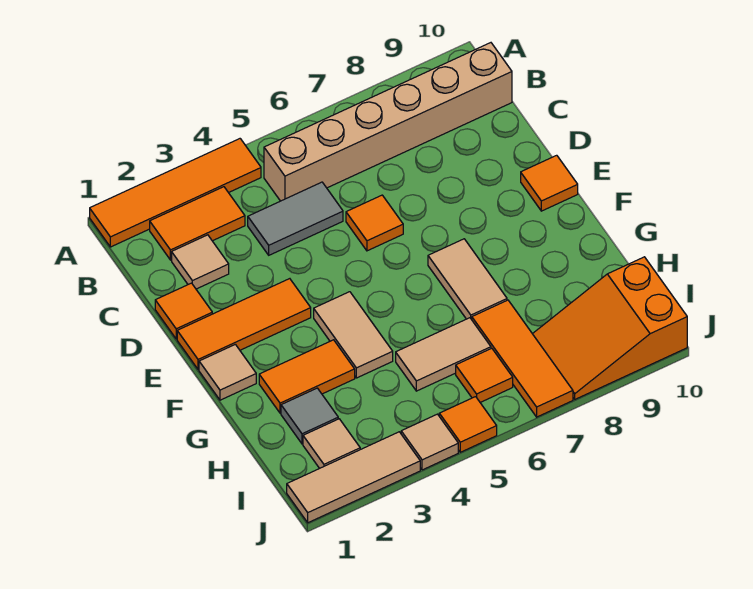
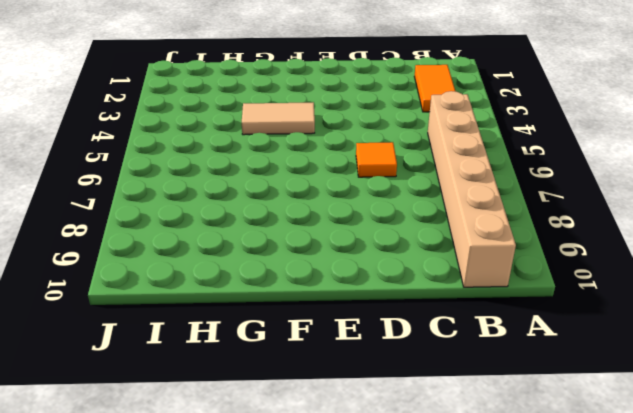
none -> orange tile A1:A4 level 1
none -> tan tile C2 level 1
none -> grey tile C4:C5 level 1

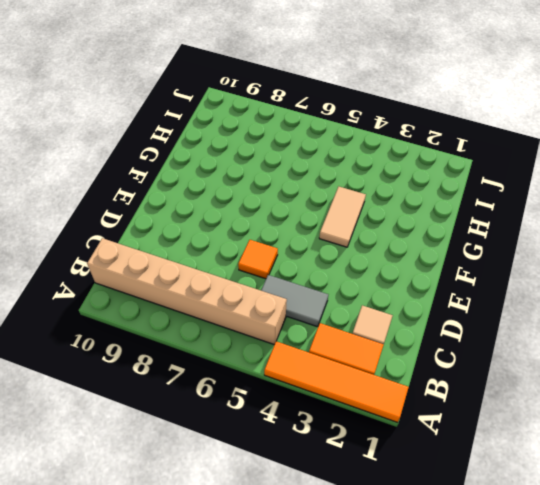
none -> orange tile D1 level 1
none -> orange tile E1:E3 level 1
none -> orange tile E10 level 1

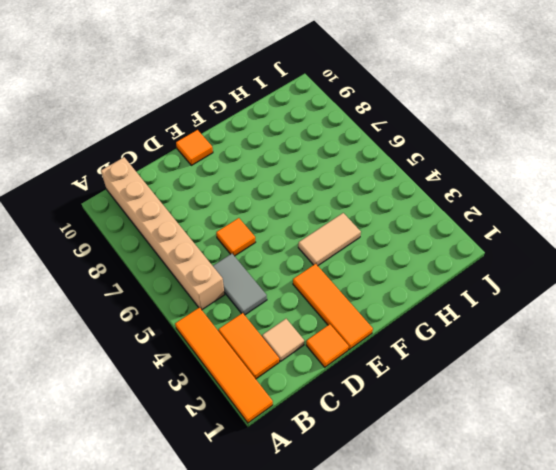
none -> tan tile F1 level 1
none -> tan tile F7:G7 level 1
none -> orange tile G2:G3 level 1

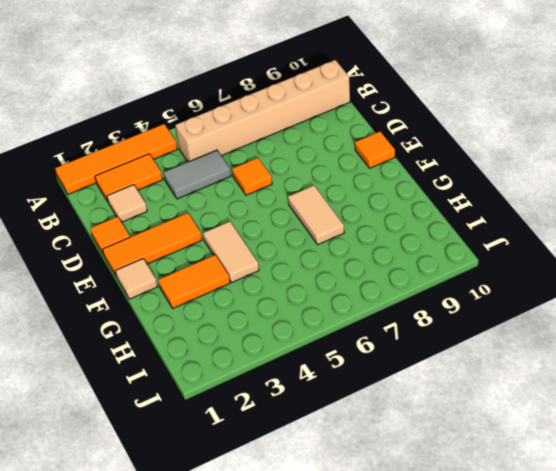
none -> grey tile H2 level 1
none -> tan tile H5:H6 level 1
none -> orange tile H7:J7 level 1

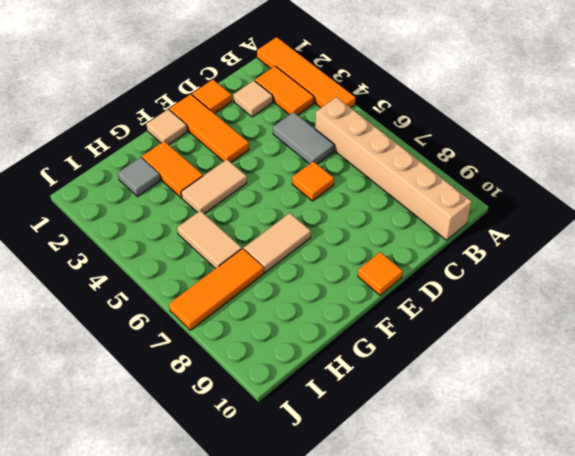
none -> tan tile I2 level 1
none -> orange tile I6 level 1
none -> orange slope I8:J10 level 1 top 10

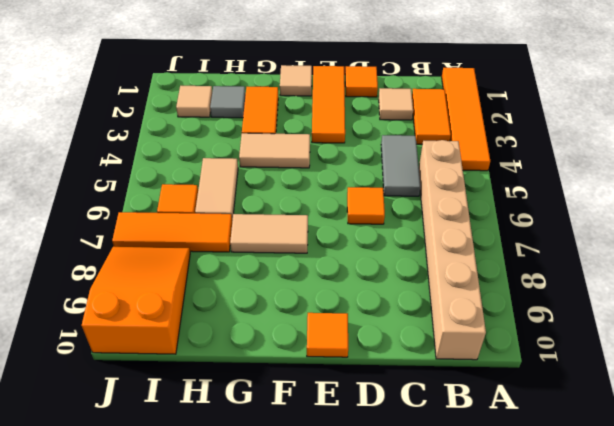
none -> tan tile J1:J3 level 1
none -> tan tile J4 level 1
none -> orange tile J5 level 1

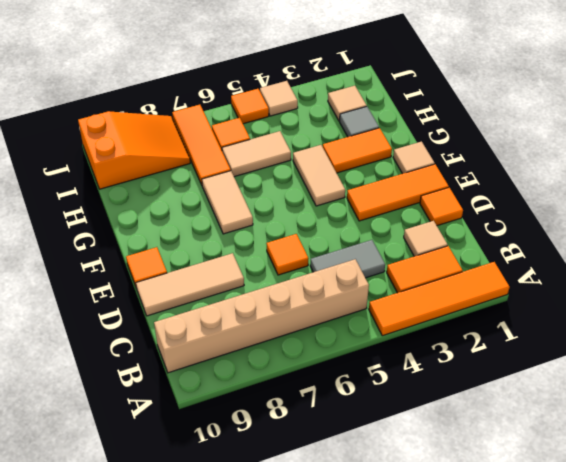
tan tile D8:D10 level 1 -> tan tile J1:J3 level 1

